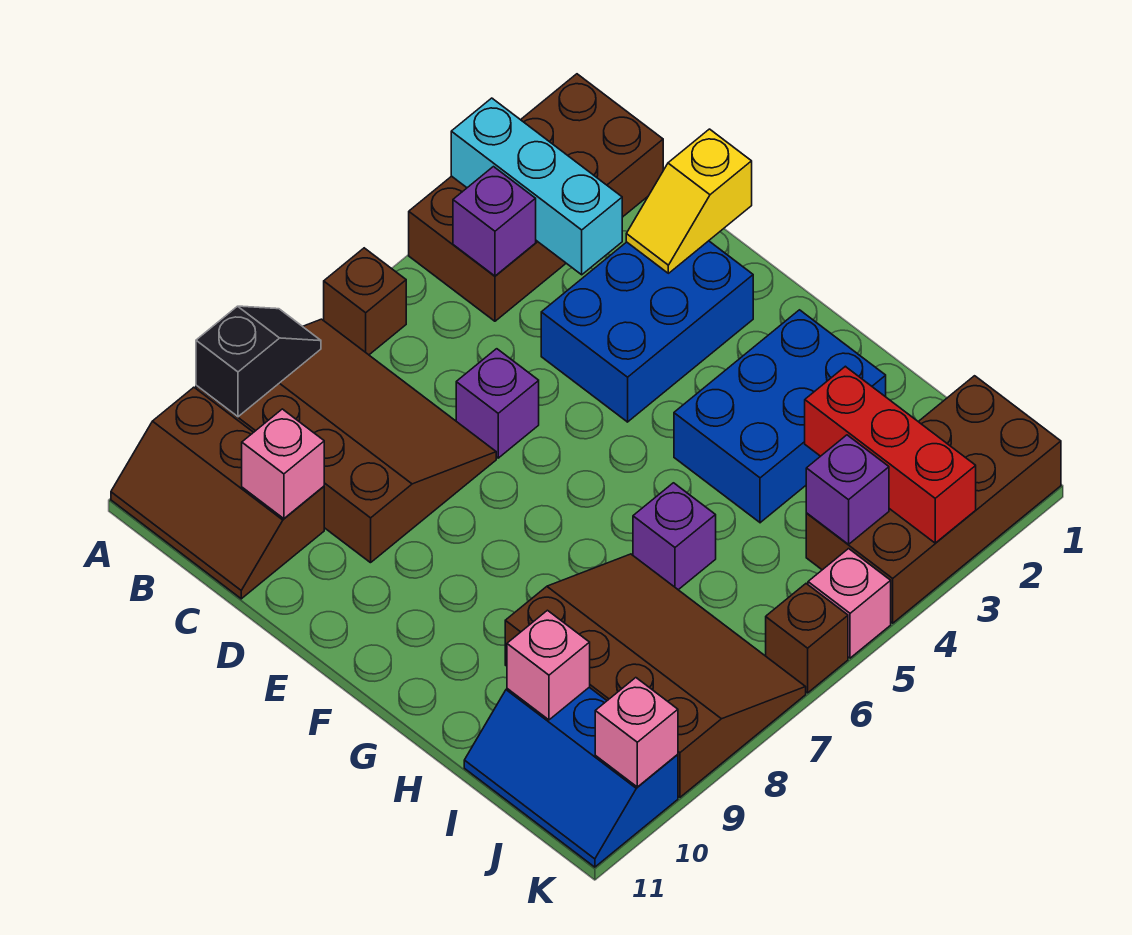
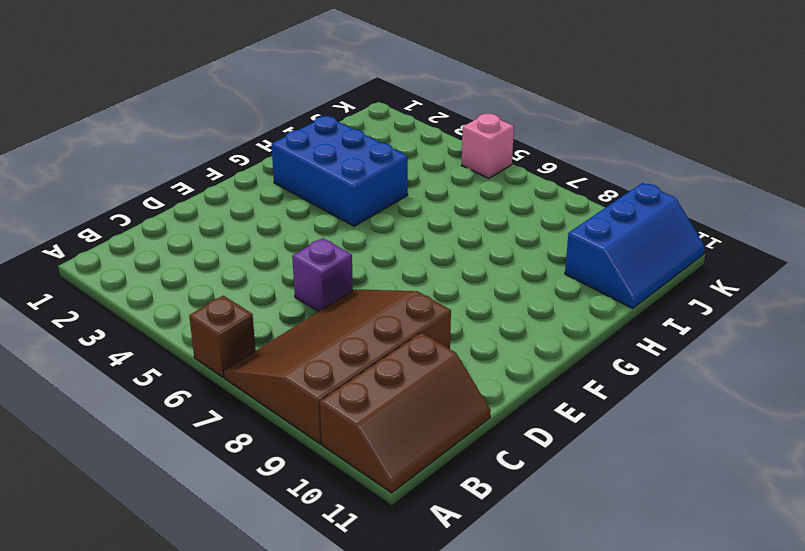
none -> brown brick A1:B4 level 1
none -> blue brick D2:E4 level 1
none -> purple brick H6 level 1

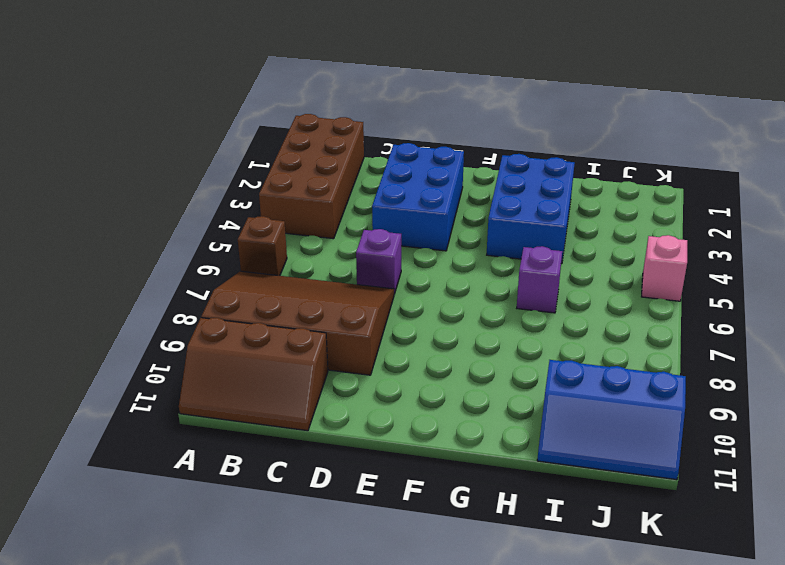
none -> brown slope H7:K9 level 1 top 9
none -> brown brick J1:K4 level 1
none -> brown brick K6 level 1

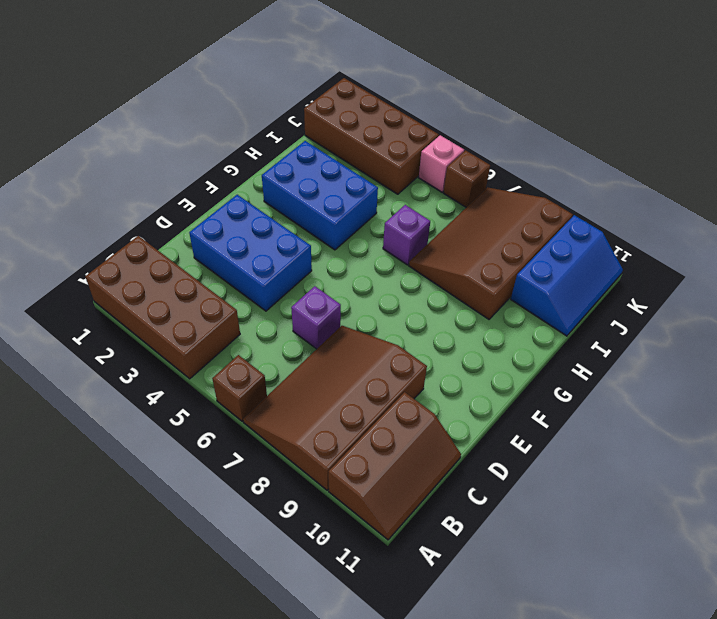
none -> cyan brick A3:C3 level 2
none -> black slope A8:A9 level 2 top 9
none -> purple brick B4 level 2

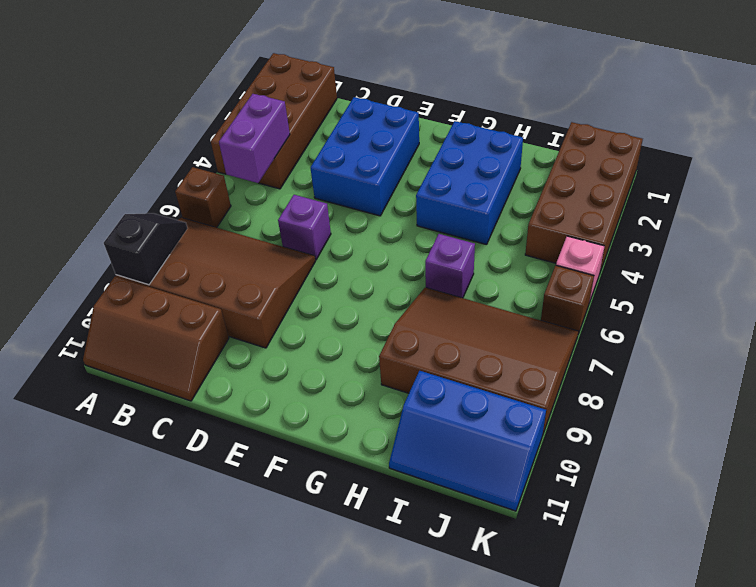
purple brick B4:B5 level 2 -> purple brick B4 level 2
none -> cyan brick A3:C3 level 2
none -> pink brick C10 level 2
none -> yellow slope D1:D2 level 2 top 1

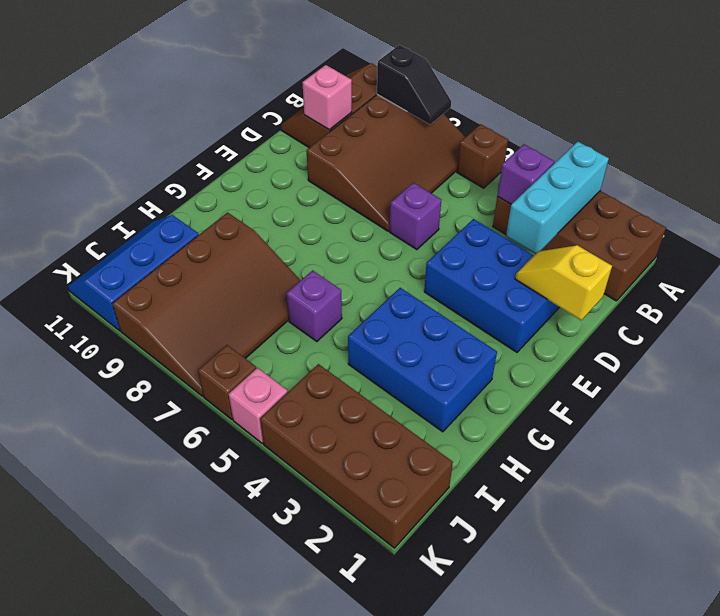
none -> red brick I3:K3 level 2
none -> pink brick I10 level 2
none -> purple brick J4 level 2

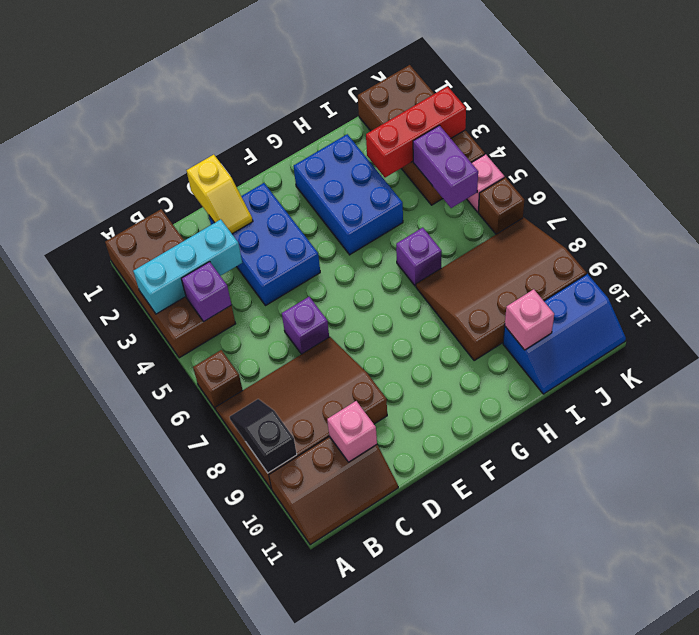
purple brick J4:J5 level 2 -> purple brick J4 level 2
none -> pink brick K10 level 2

